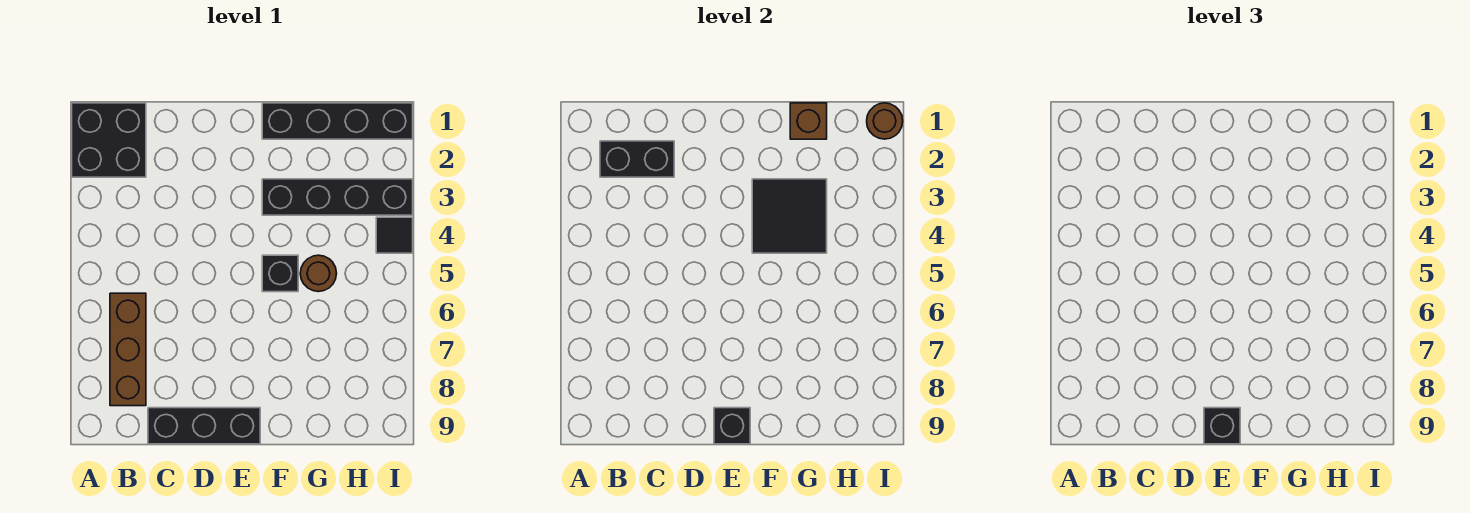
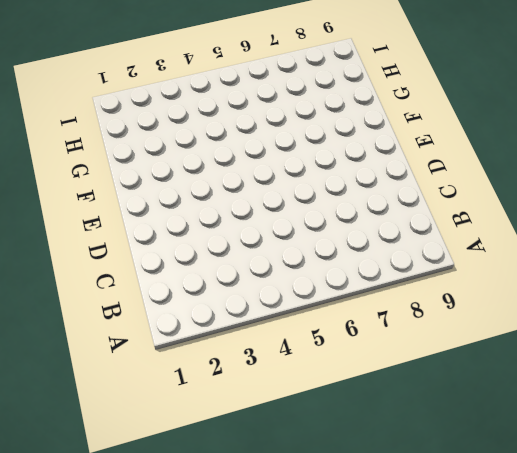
none -> black brick A1:B2 level 1
none -> brown brick B6:B8 level 1
none -> black brick C9:E9 level 1

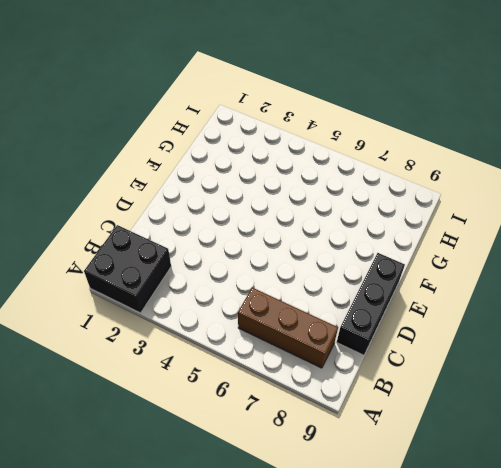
none -> black brick F1:I1 level 1
none -> black brick F3:I3 level 1
none -> black brick F5 level 1

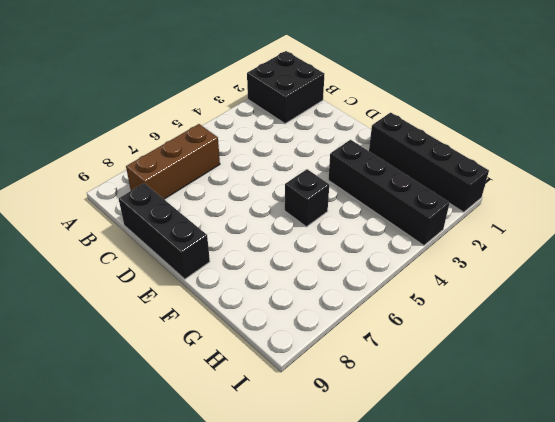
none -> brown round brick G5 level 1
none -> black tile I4 level 1
none -> black brick B2:C2 level 2

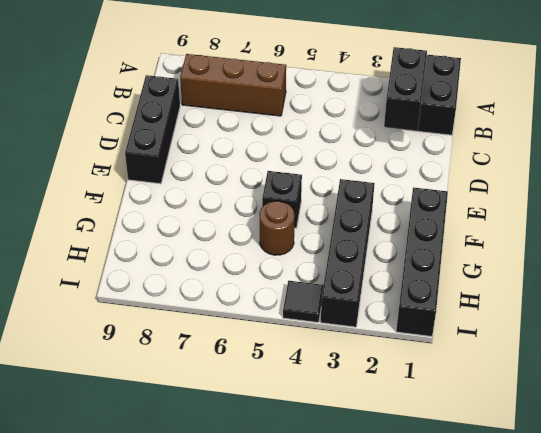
none -> black brick E9 level 2
none -> black tile F3:G4 level 2
none -> brown brick G1 level 2

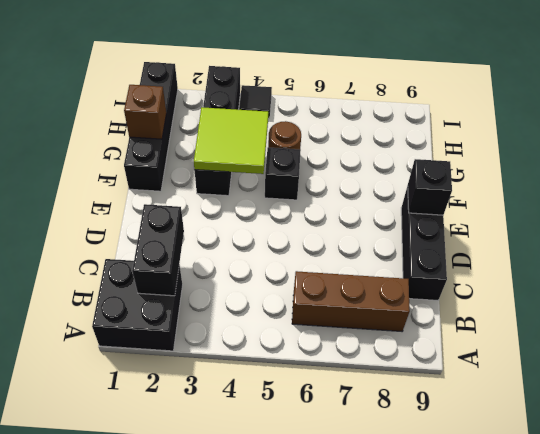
lime tile F3:G4 level 2 -> black tile F3:G4 level 2
none -> brown round brick I1 level 2
none -> black brick E9 level 3

